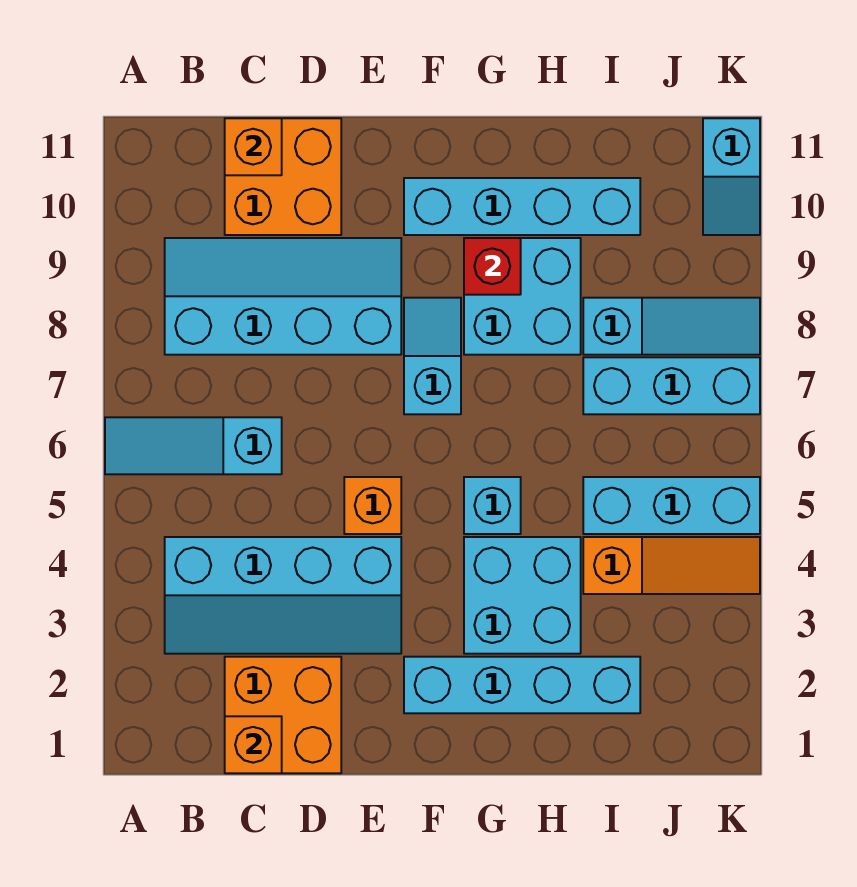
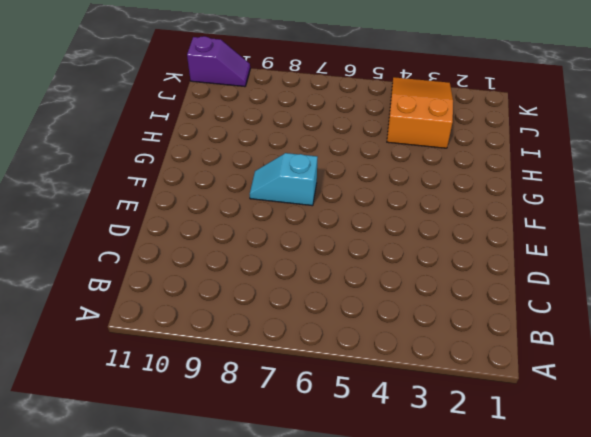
orange slope I3:K4 level 1 top I -> orange slope I4:K4 level 1 top I
purple slope K10:K11 level 1 top 11 -> cyan slope K10:K11 level 1 top 11
none -> cyan slope A6:C6 level 1 top C
none -> cyan slope B3:E4 level 1 top 4
none -> cyan slope B8:E9 level 1 top 8

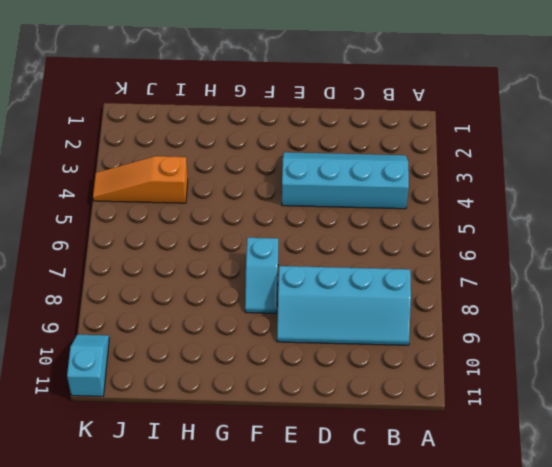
none -> cyan slope A6:C6 level 1 top C
none -> orange brick C1:D2 level 1
none -> orange brick C10:D11 level 1

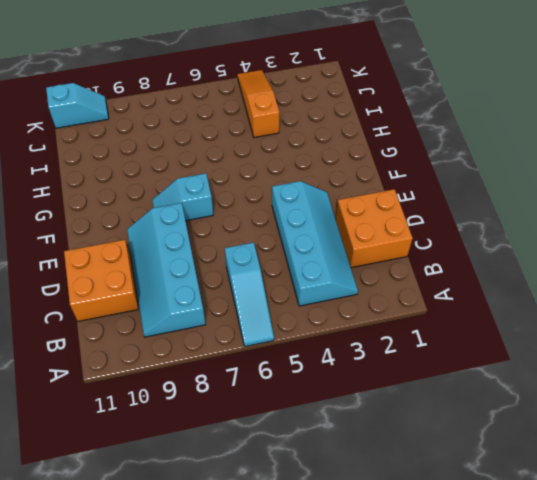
none -> orange brick E5 level 1
none -> cyan brick F2:I2 level 1
none -> cyan brick F10:I10 level 1

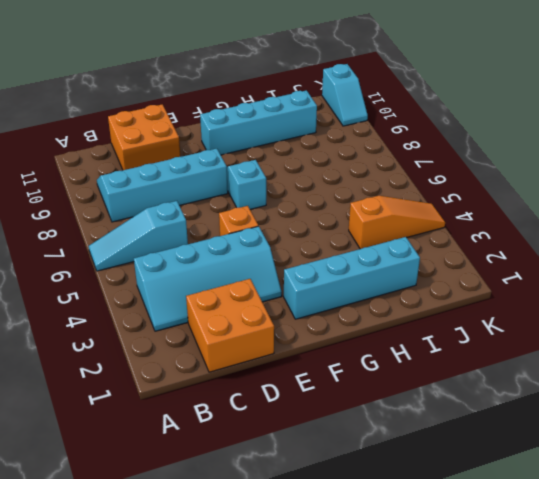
none -> cyan brick G3:H4 level 1
none -> cyan brick G5 level 1
none -> cyan brick G8:H9 level 1

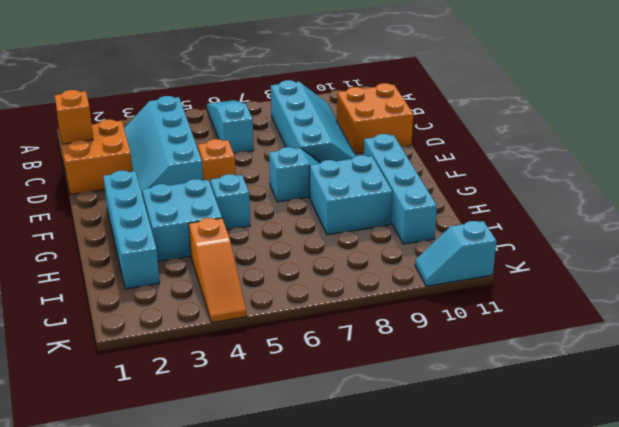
none -> cyan brick I5:K5 level 1
none -> cyan brick I7:K7 level 1
none -> cyan slope I8:K8 level 1 top I

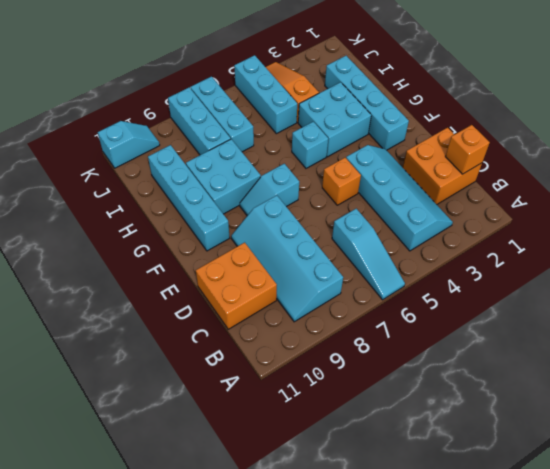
cyan brick I8:K8 level 1 -> cyan slope I8:K8 level 1 top I
none -> orange brick C11 level 2
none -> red brick G9 level 2

